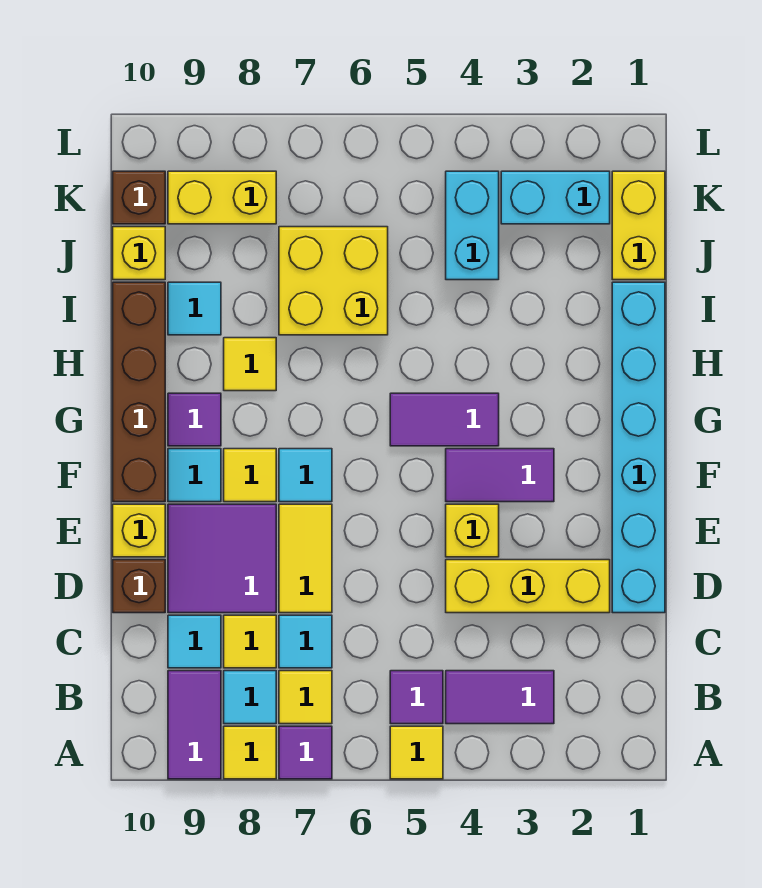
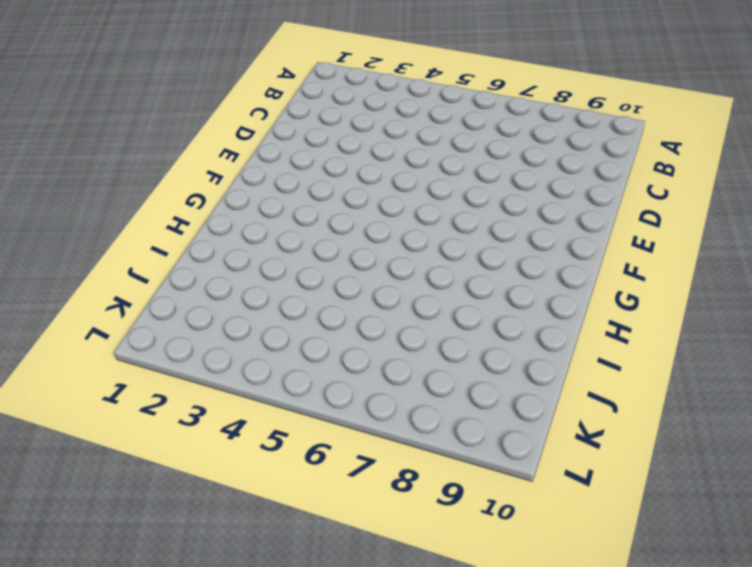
none -> yellow tile A5 level 1
none -> purple tile A7 level 1
none -> yellow tile A8 level 1
none -> purple tile A9:B9 level 1

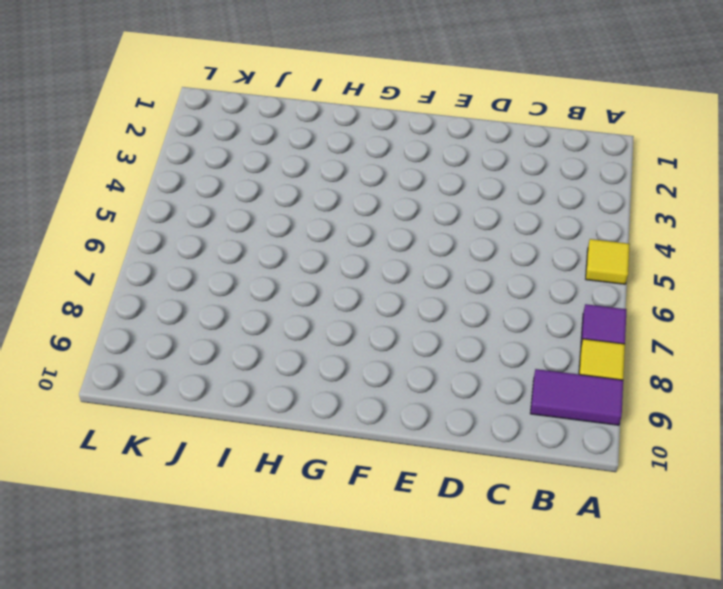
none -> purple tile B3:B4 level 1
none -> purple tile B5 level 1
none -> yellow tile B7 level 1
none -> cyan tile B8 level 1

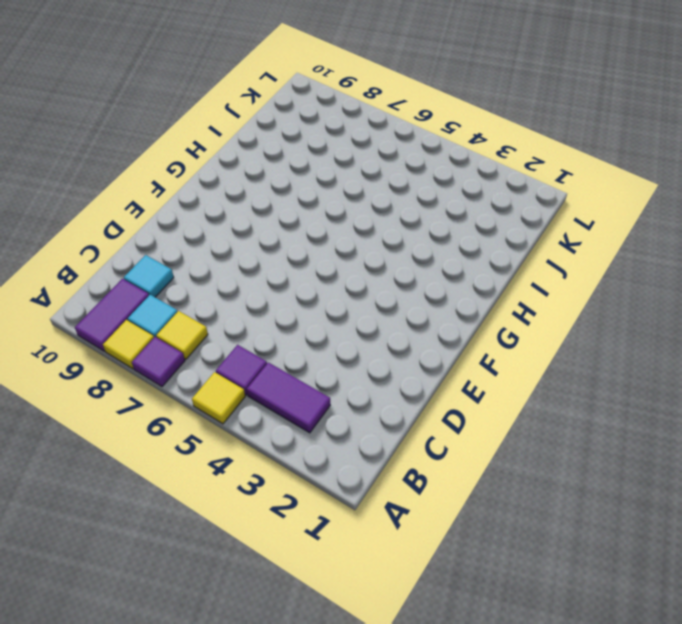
none -> cyan tile C7 level 1
none -> yellow tile C8 level 1
none -> cyan brick D1:I1 level 1
none -> yellow brick D2:D4 level 1

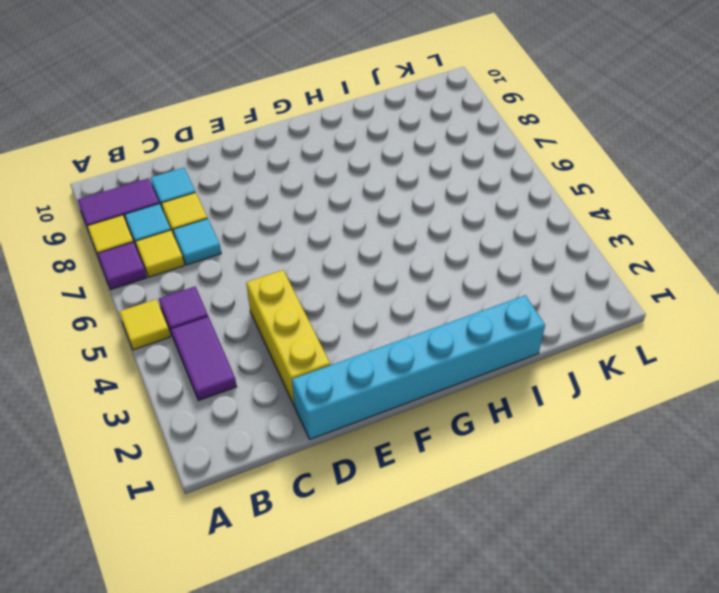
none -> yellow tile D7:E7 level 1
none -> purple tile D8:E9 level 1
none -> brown brick D10 level 1
none -> yellow brick E4 level 1

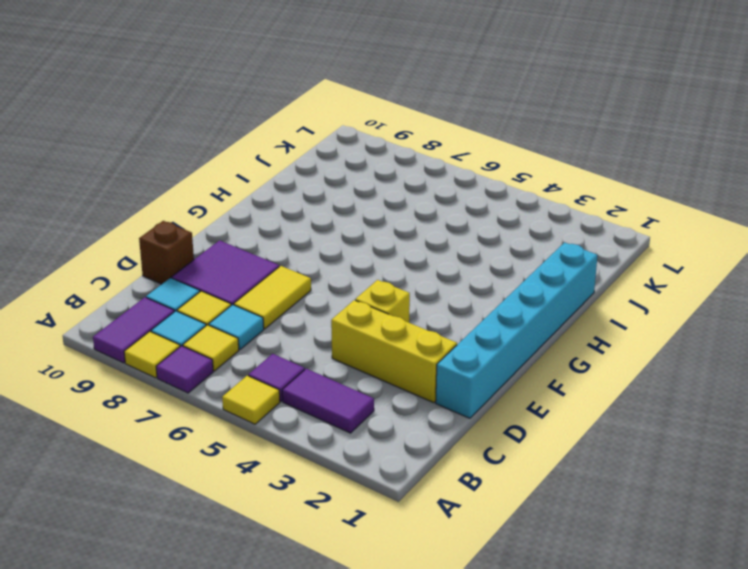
none -> yellow brick E10 level 1
none -> purple tile F3:F4 level 1
none -> cyan tile F7 level 1
none -> yellow tile F8 level 1

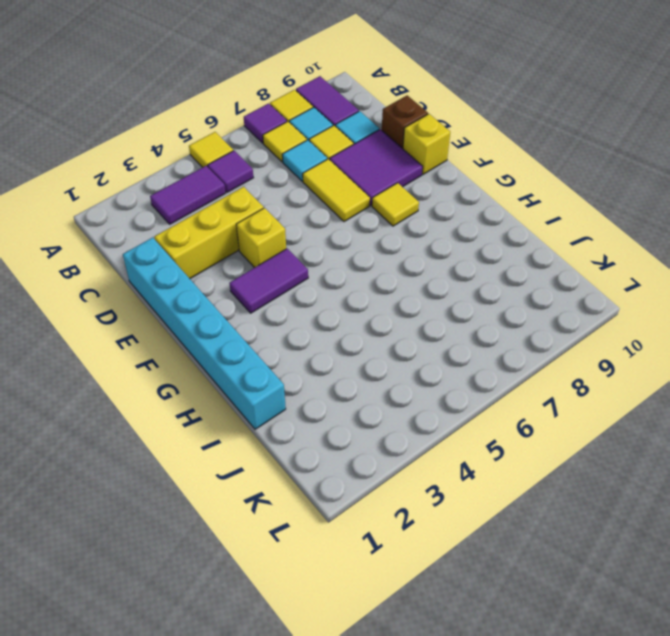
none -> cyan tile F7 level 1
none -> cyan tile F9 level 1
none -> brown brick F10:I10 level 1
none -> purple tile G4:G5 level 1

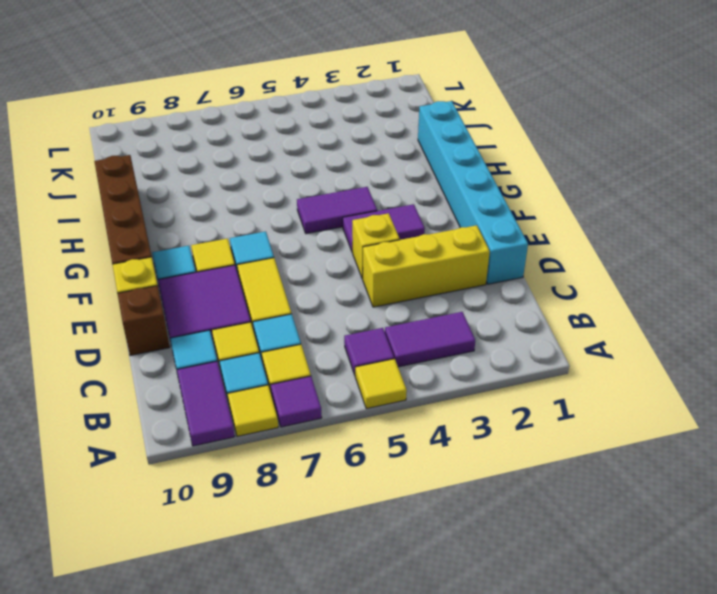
none -> purple tile G9 level 1
none -> yellow tile H8 level 1
none -> yellow brick I6:J7 level 1
none -> cyan tile I9 level 1

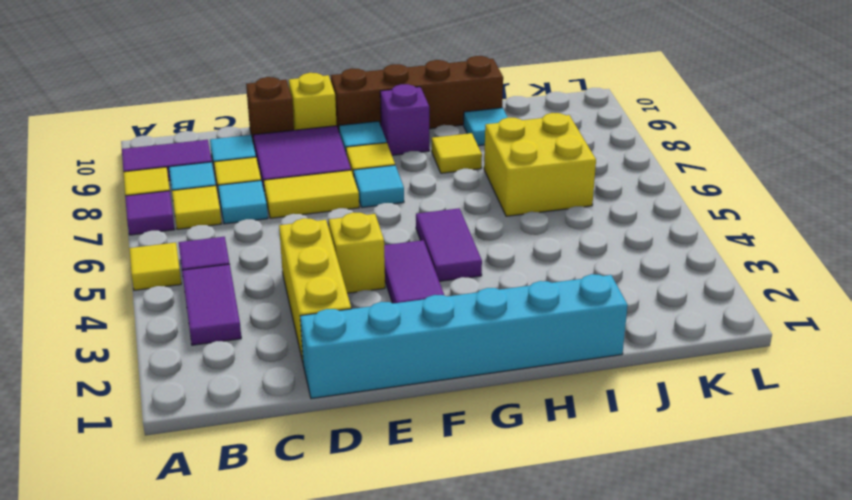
purple brick G9 level 1 -> purple tile G9 level 1
none -> yellow brick J1:K1 level 1
none -> cyan brick J4:K4 level 1
none -> yellow brick J10 level 1
none -> cyan brick K2:K3 level 1

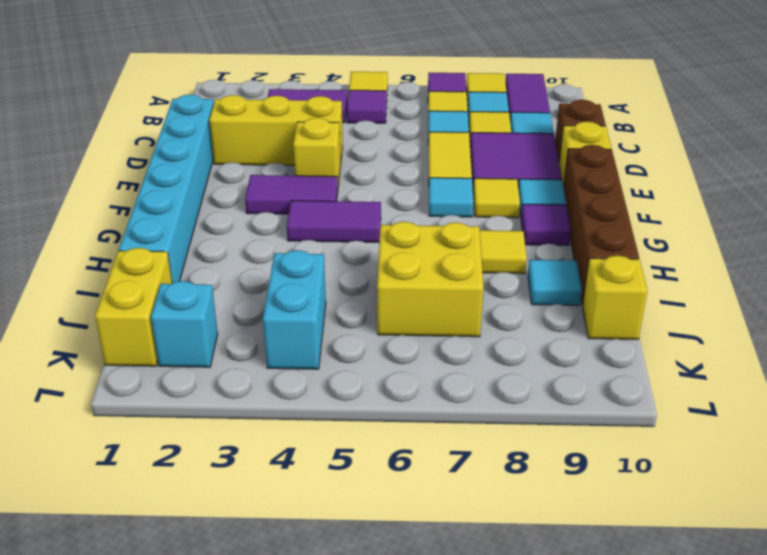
cyan brick K2 level 1 -> cyan brick K2:K3 level 1
none -> yellow brick K8:K9 level 1
none -> brown brick K10 level 1

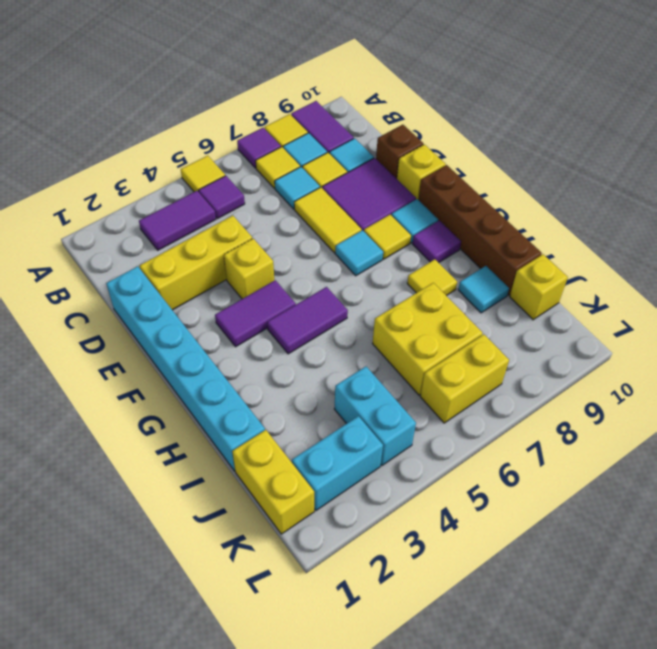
yellow brick K6:K7 level 1 -> yellow brick K8:K9 level 1
none -> brown brick K10 level 1

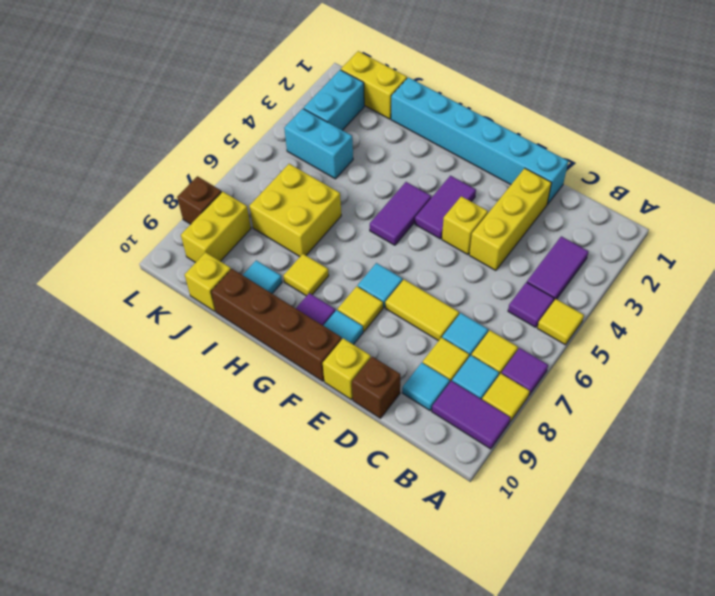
brown brick L8 level 1 -> brown brick K10 level 1
none -> purple tile D8:E9 level 1

